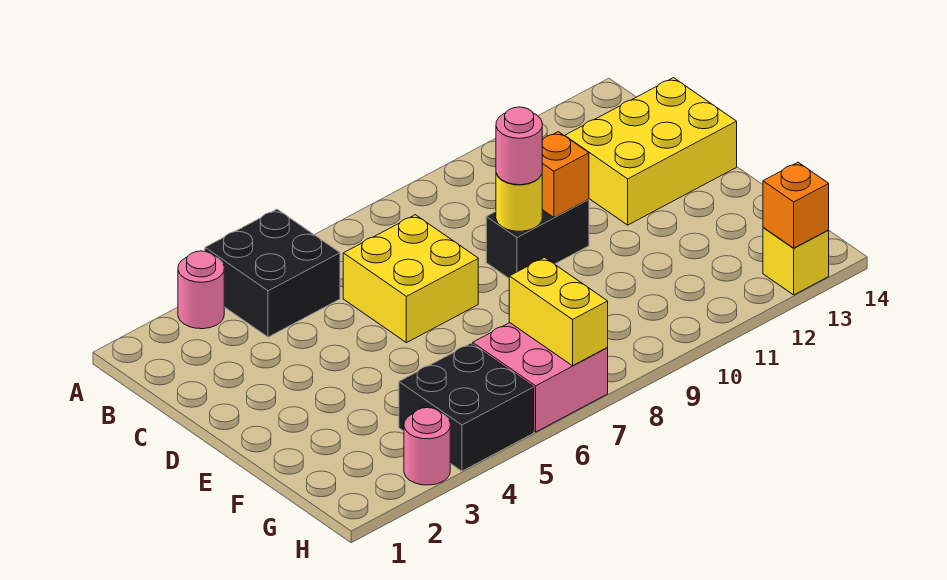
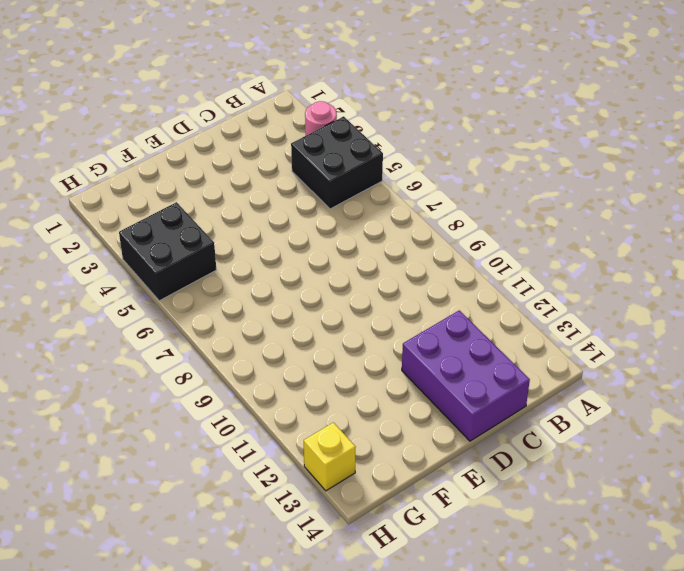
purple brick C12:D14 level 1 -> yellow brick C12:D14 level 1
none -> yellow brick C6:D7 level 1
none -> black brick D9:D10 level 1
none -> pink brick G6:H7 level 1

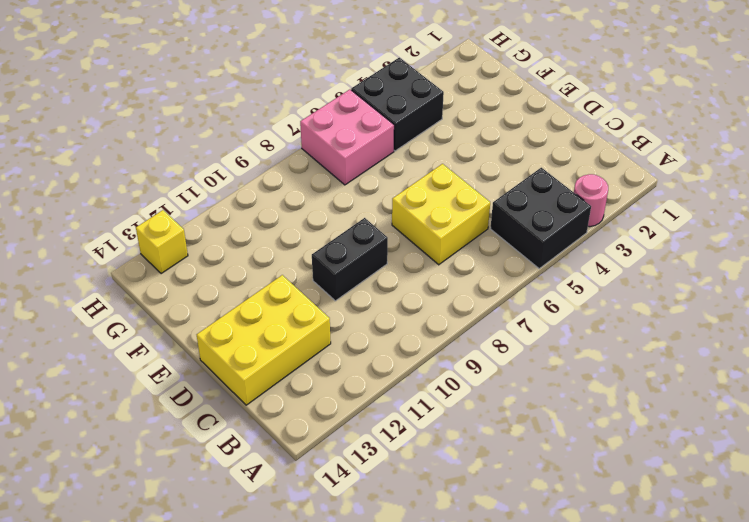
none -> pink round brick H3 level 1
none -> yellow round brick D9 level 2
none -> orange brick D10 level 2

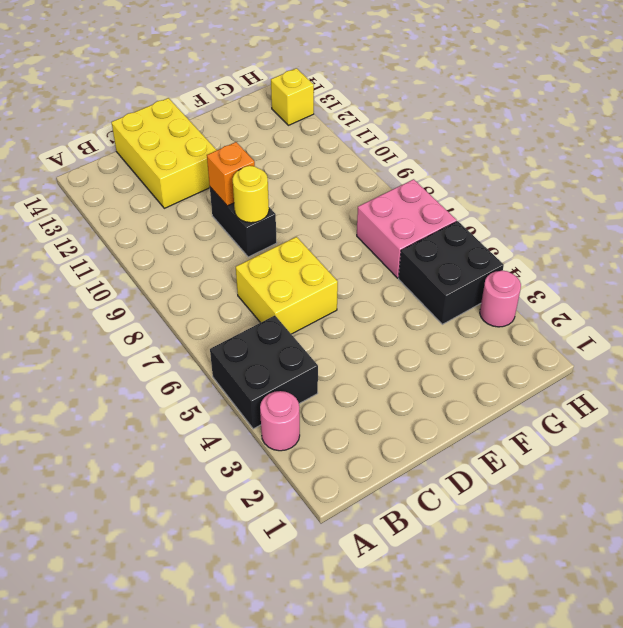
none -> yellow brick G7:H7 level 2
none -> orange brick H13 level 2
none -> pink round brick D9 level 3

